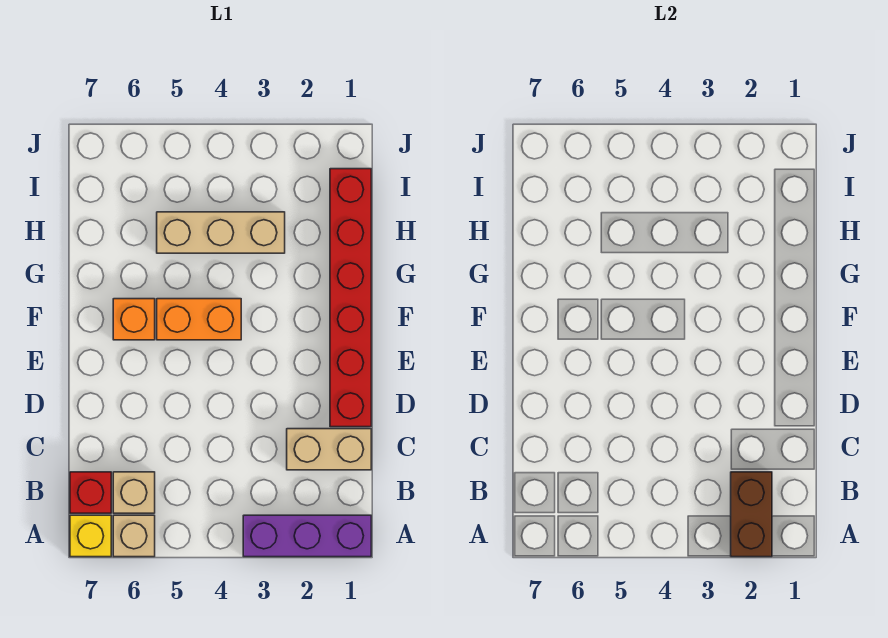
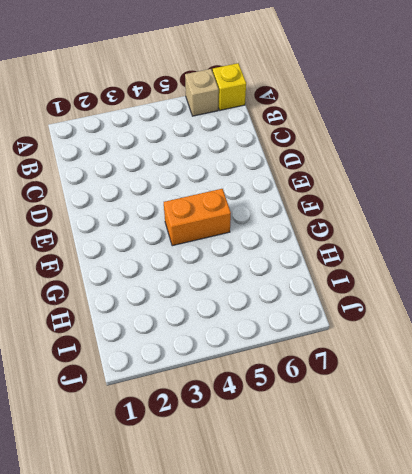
none -> purple brick A1:A3 level 1
none -> tan brick B6 level 1

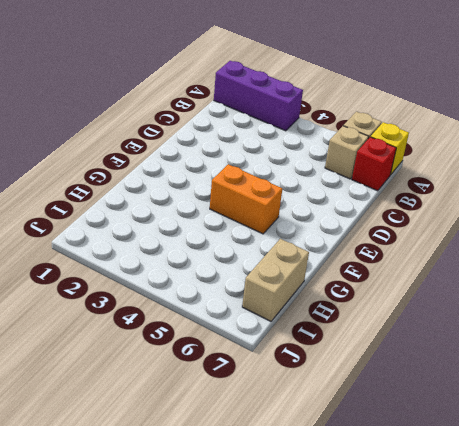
tan brick H7:I7 level 1 -> tan brick C1:C2 level 1
none -> red brick D1:I1 level 1
none -> orange brick F6 level 1

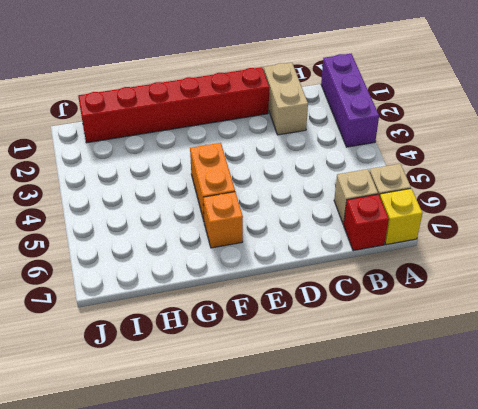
none -> tan brick H3:H5 level 1
none -> brown brick A2:B2 level 2

